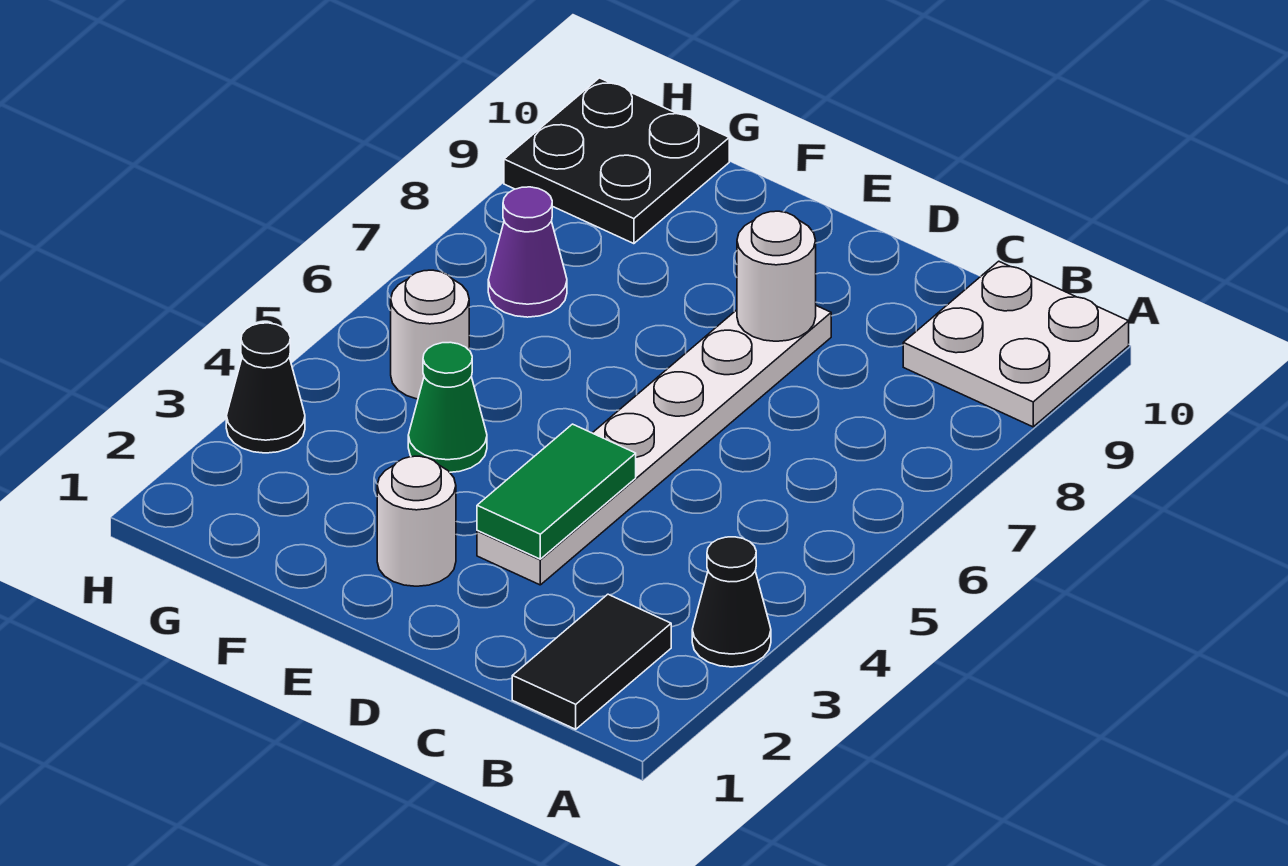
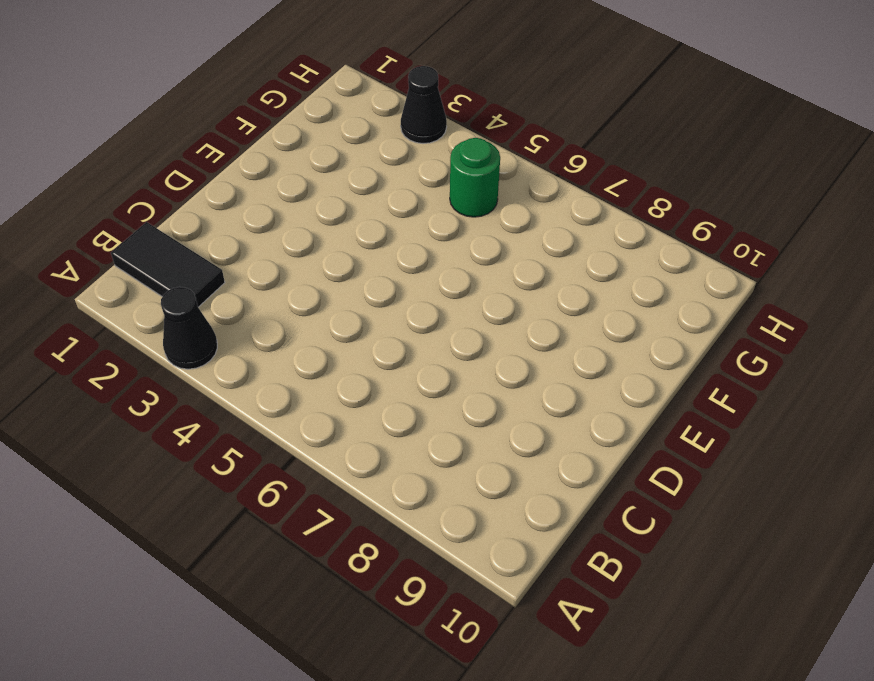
green round brick G5 level 1 -> white round brick G5 level 1
none -> white plate A9:B10 level 1
none -> white plate D3:D8 level 1
none -> white round brick E2 level 1

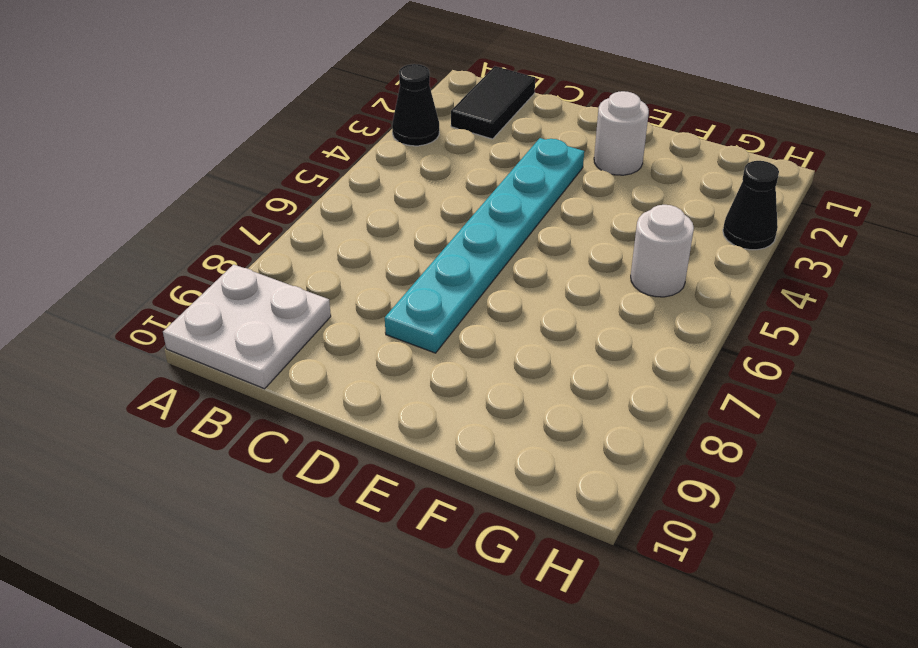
cyan plate D3:D8 level 1 -> white plate D3:D8 level 1
none -> green cone F4 level 1
none -> purple cone G7 level 1
none -> black plate G9:H10 level 1

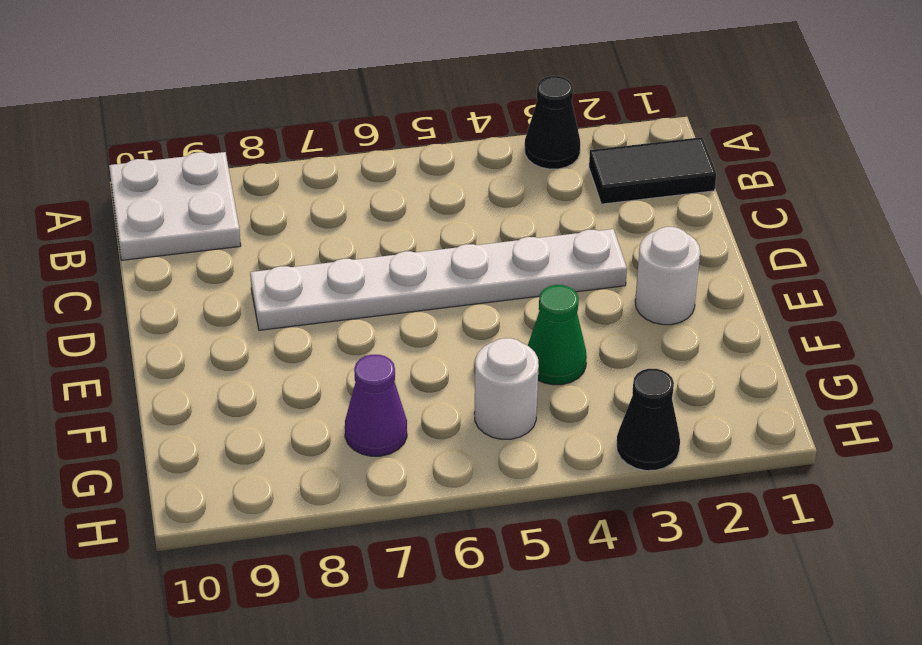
none -> black plate G9:H10 level 1
none -> green tile D3:D4 level 2
none -> white round brick D8 level 2

